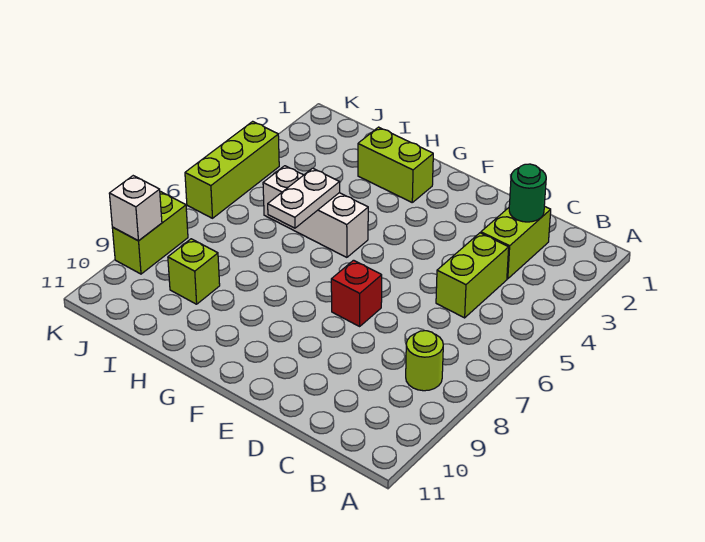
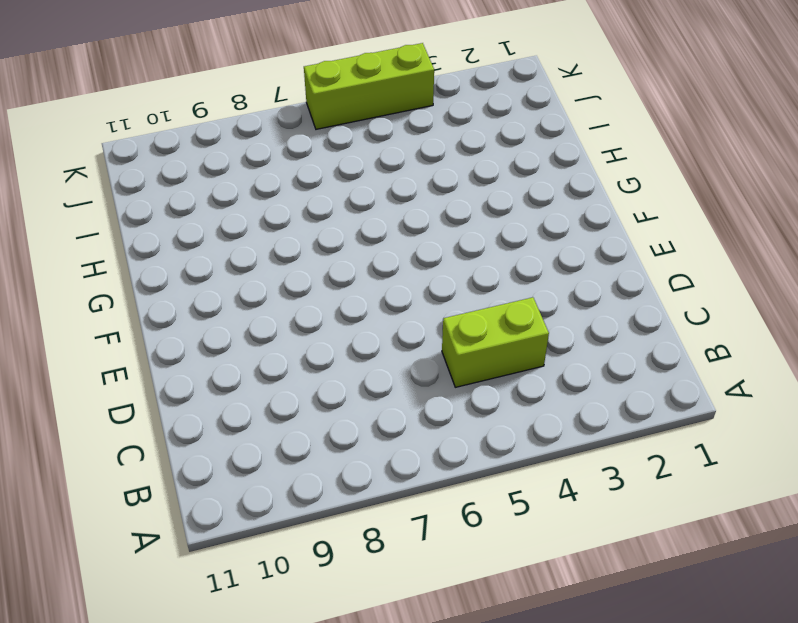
none -> lime round brick B8 level 1
none -> lime brick C2:C3 level 1
none -> red brick E7 level 1

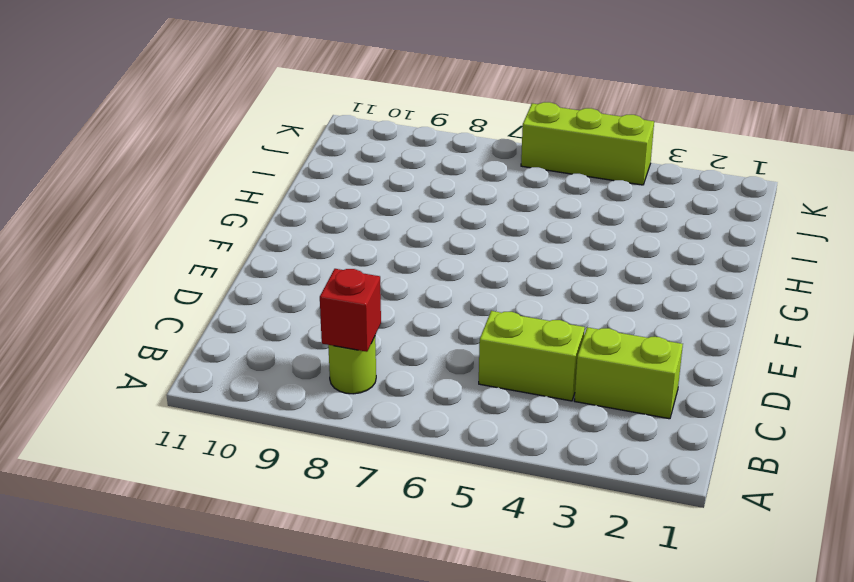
red brick B8 level 2 -> red brick E7 level 1
none -> lime brick G2:H2 level 1
none -> white brick G5:I5 level 1
none -> lime brick I9 level 1

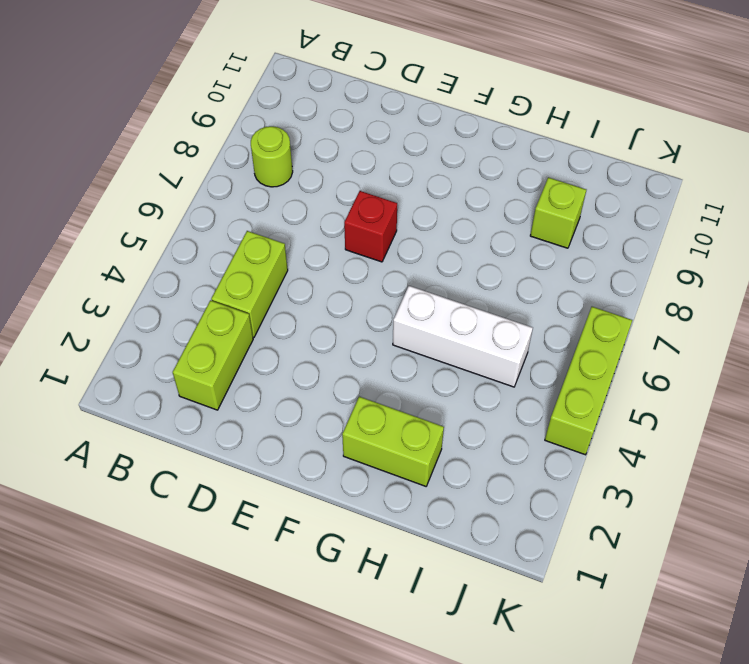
none -> lime brick K8:K9 level 1
none -> green round brick C2 level 2
none -> white plate H5:H6 level 2

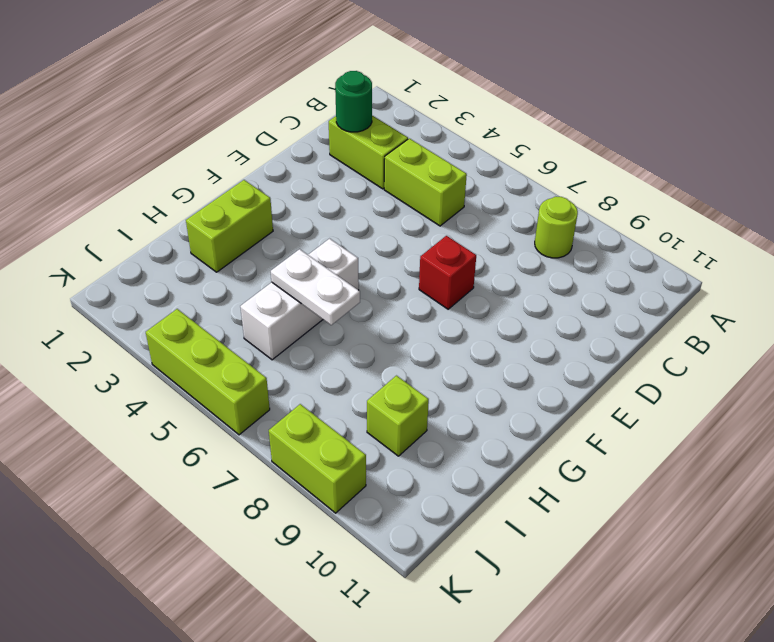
none -> white brick K9 level 2

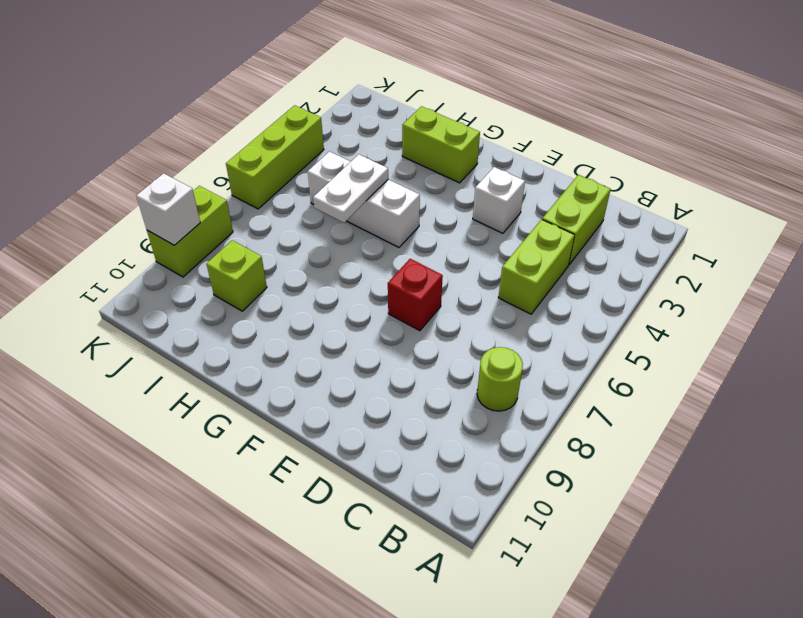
white brick E3 level 1 -> none
none -> green round brick C2 level 2

